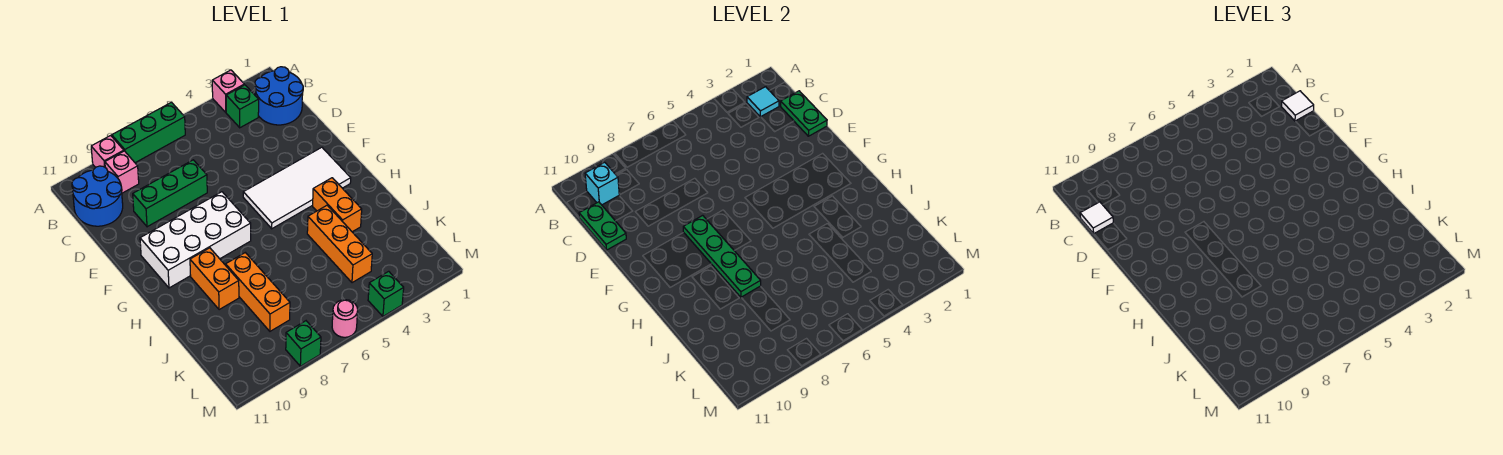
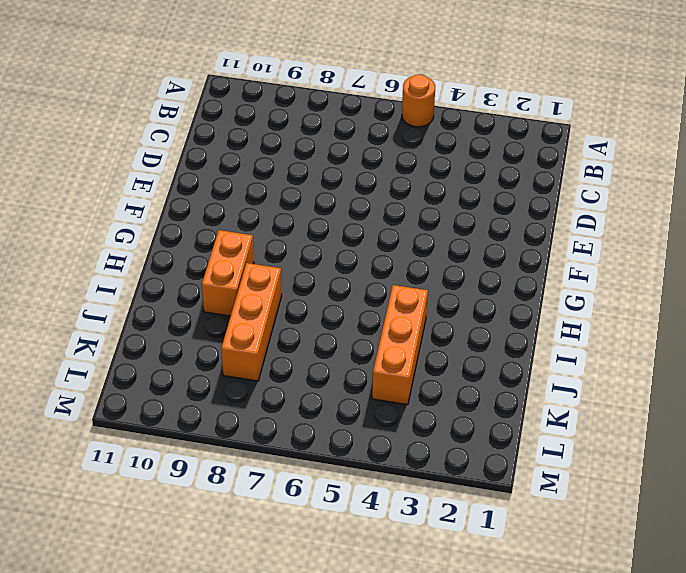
orange round brick A5 level 1 -> none
none -> pink brick A3 level 1
none -> green brick A6:A8 level 1
none -> pink brick A9 level 1

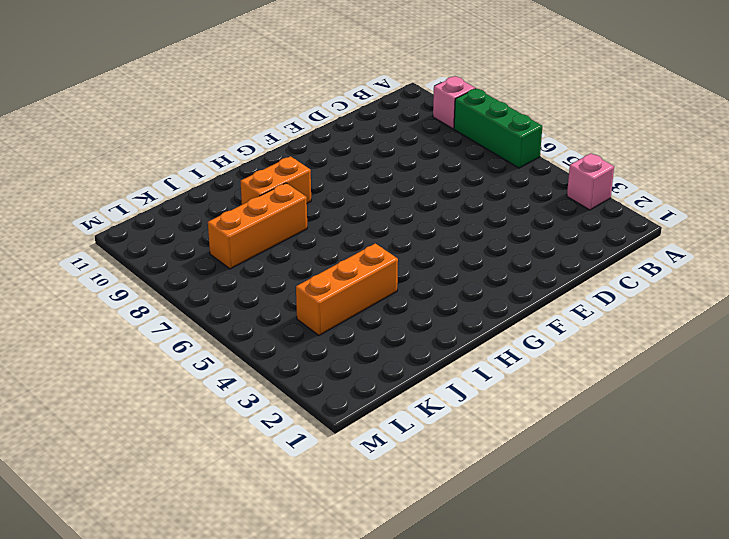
none -> blue round brick B1:C2 level 1
none -> green brick B3 level 1
none -> pink brick B9 level 1

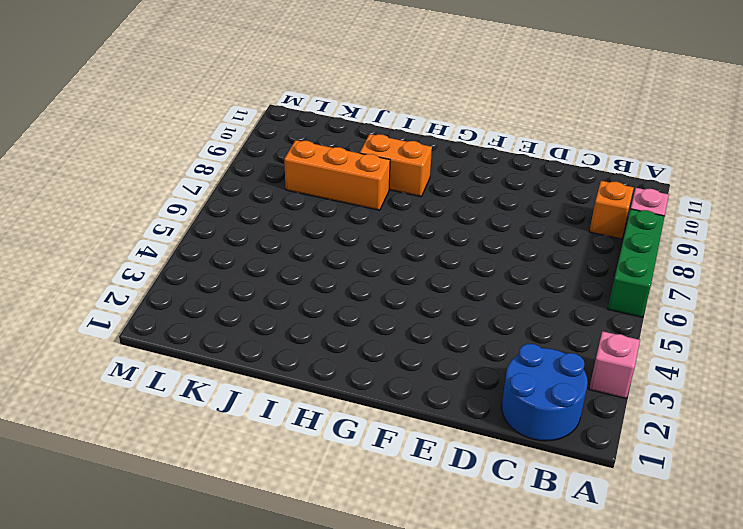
orange brick B9 level 1 -> pink brick B9 level 1
none -> green brick B3 level 1
none -> blue round brick B10:C11 level 1
none -> green brick D7:D9 level 1

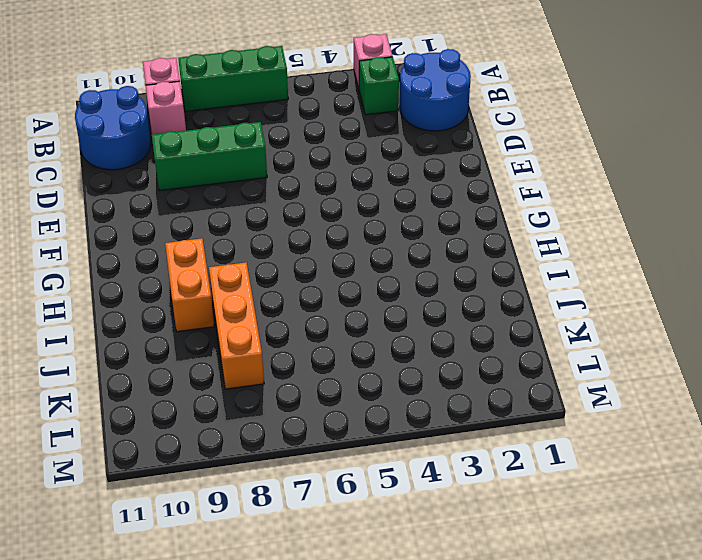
none -> white tile F2:G5 level 1
none -> white brick F7:G10 level 1
none -> orange brick H3:I3 level 1

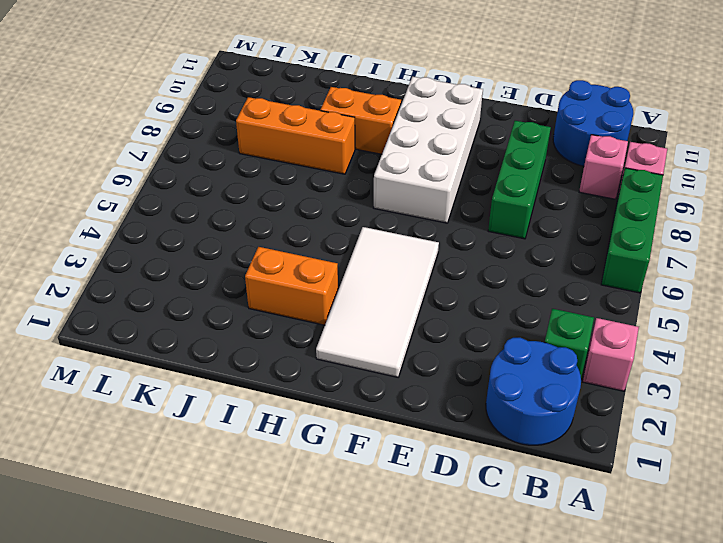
none -> orange brick I4:K4 level 1
none -> green brick M4 level 1
none -> pink round brick M6 level 1

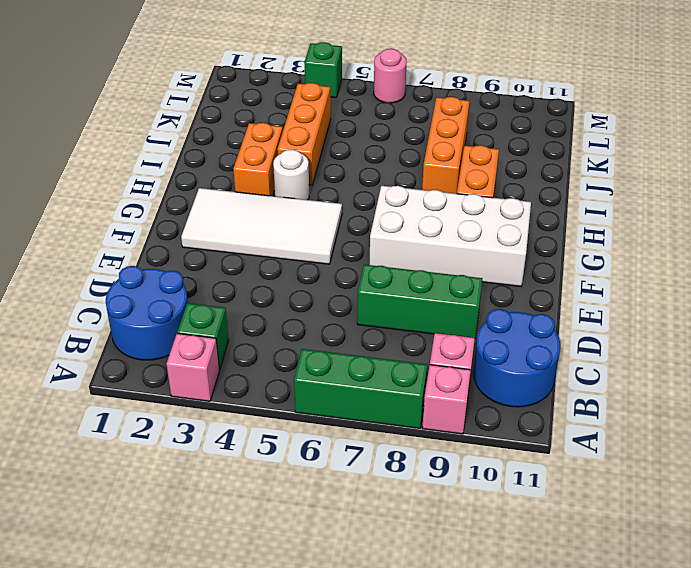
white round brick H4 level 1 -> none
none -> green brick M8 level 1
none -> cyan tile B2 level 2
none -> cyan brick B10 level 2

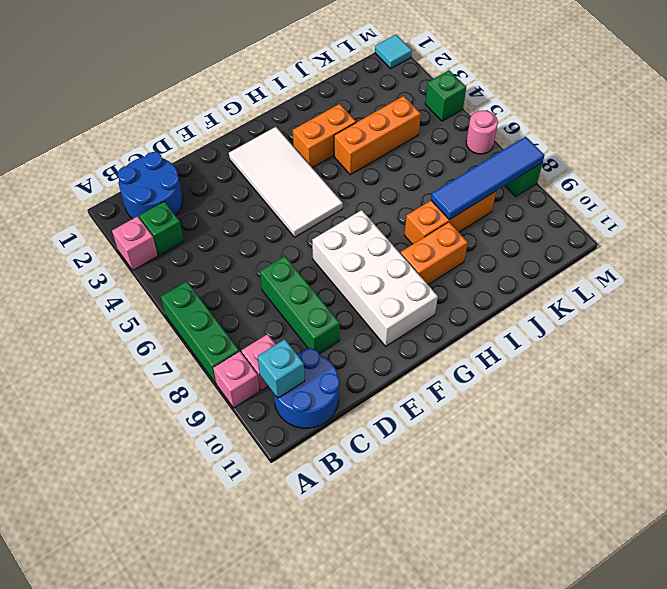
blue tile J8:M8 level 2 -> none
cyan tile M1 level 1 -> cyan tile B2 level 2
none -> green plate C1:D1 level 2
none -> green plate C11:D11 level 2
none -> green plate F8:I8 level 2

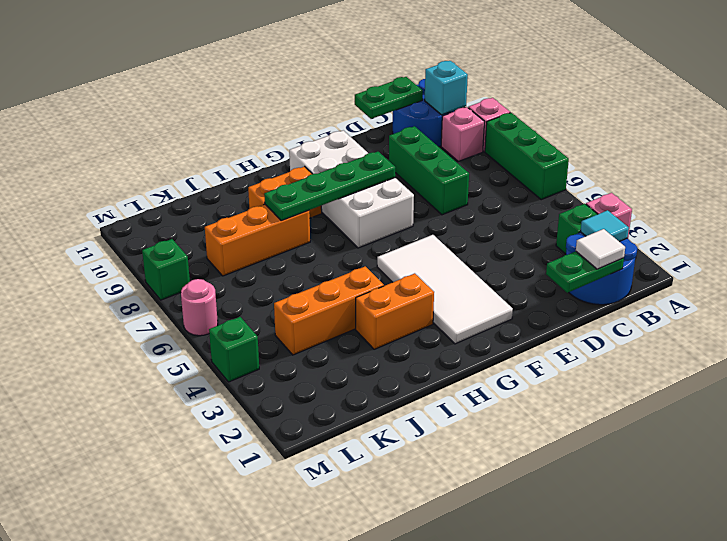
none -> white tile C11 level 3

